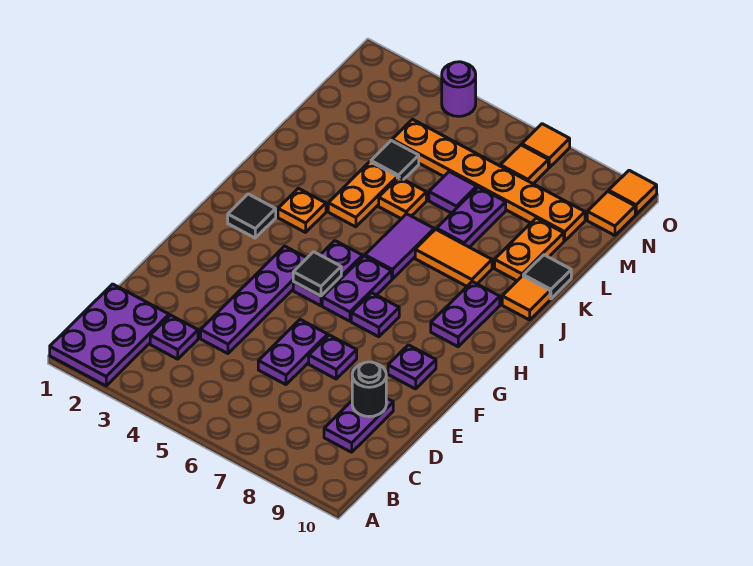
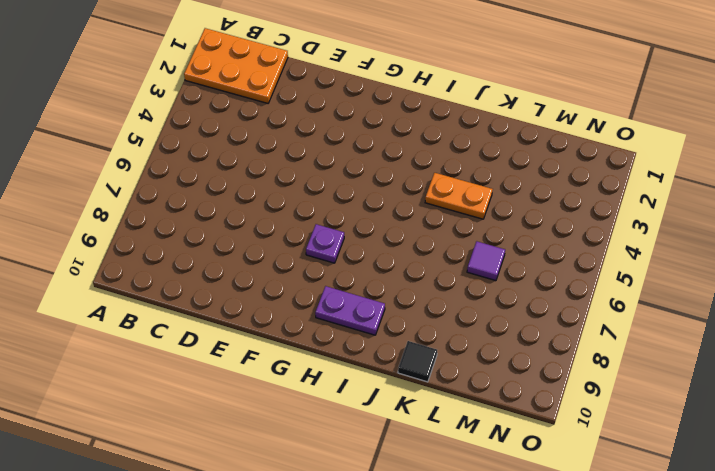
orange plate A1:C2 level 1 -> purple plate A1:C2 level 1
none -> purple plate C3 level 1
none -> purple plate C9:D9 level 1
none -> purple plate D4:G4 level 1
none -> purple plate D6:E6 level 1

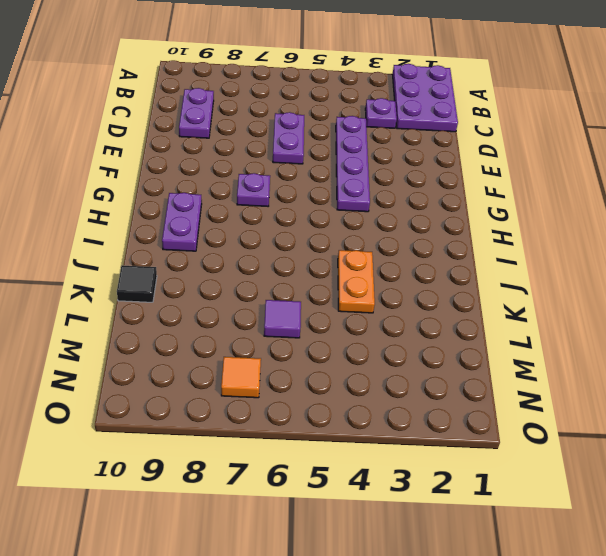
none -> purple plate E7 level 1
none -> purple plate F9 level 1
none -> purple plate G5:H5 level 1
none -> purple plate G6:H6 level 1

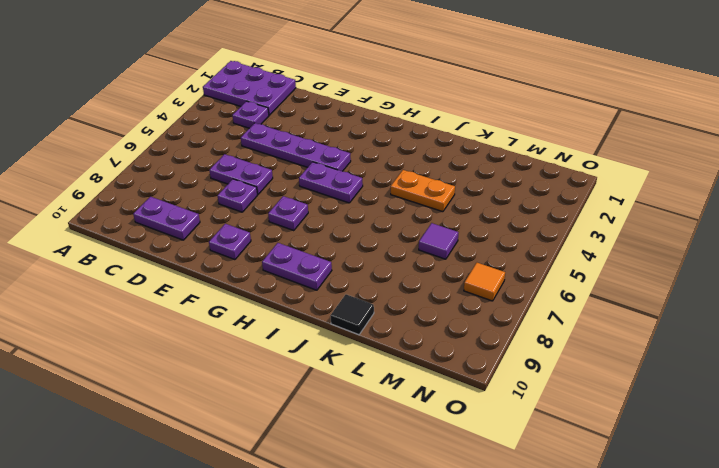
none -> purple plate G6:H6 level 1
none -> black tile H2 level 1
none -> orange plate I3 level 1
none -> purple tile I6:J6 level 1

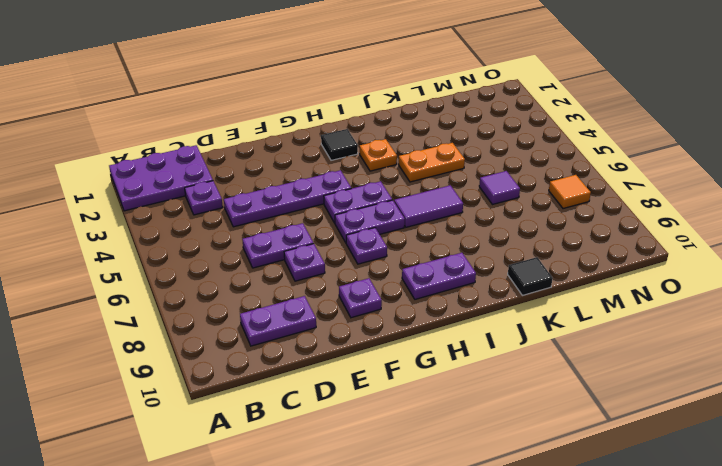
none -> orange tile J7:J8 level 1
none -> orange tile J10 level 1
none -> orange plate K5 level 1
none -> purple plate K7:L7 level 1

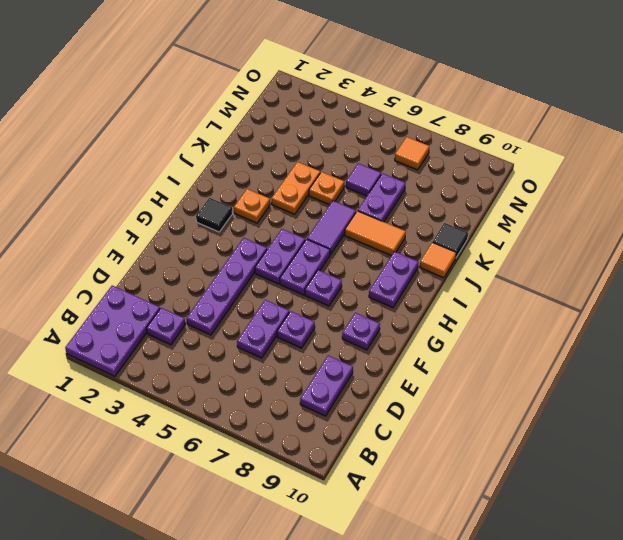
none -> orange plate K9:L9 level 1
none -> black tile L4 level 1
none -> orange plate M4:M9 level 1
none -> orange tile N10 level 1

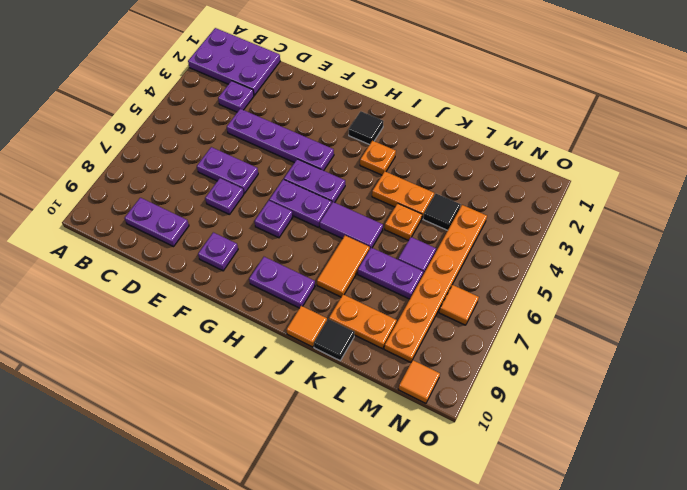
none -> purple round brick O4 level 1
none -> orange tile O7 level 1
none -> orange tile O10 level 1
none -> black round brick D9 level 2

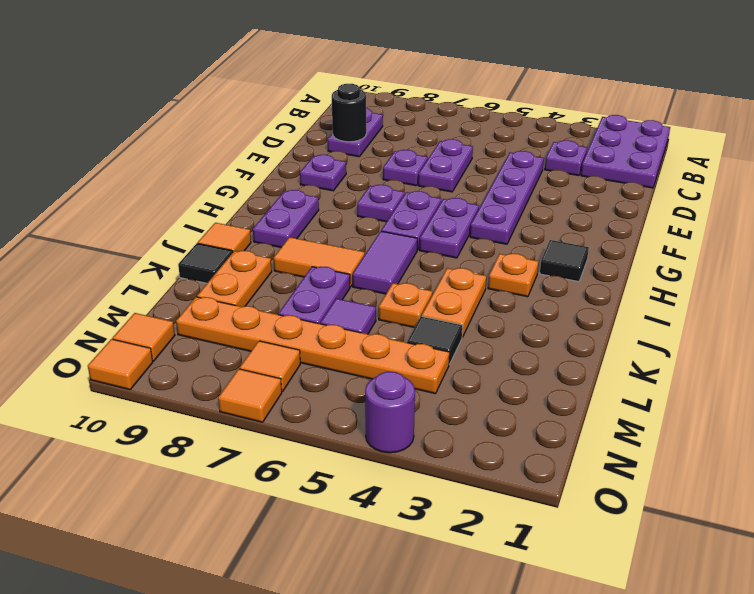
none -> black tile G5 level 2

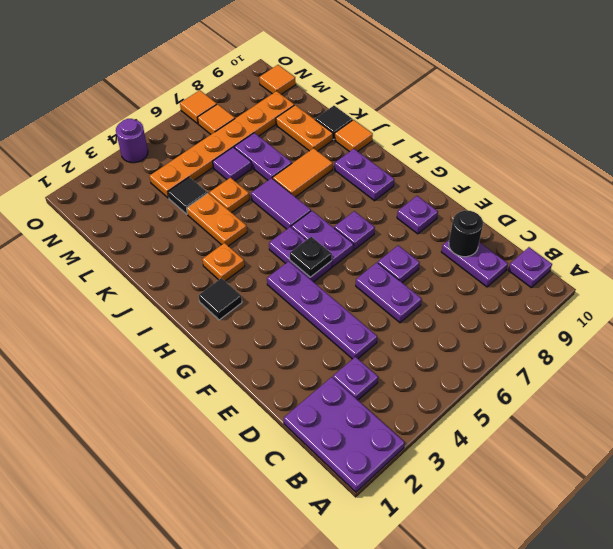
purple plate B10 level 1 -> none
black plate G5 level 2 -> black tile G5 level 2
none -> orange tile O10 level 1

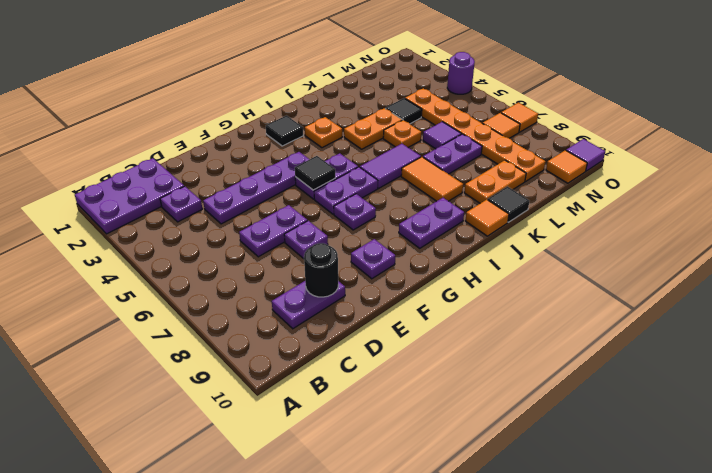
purple tile O10 level 1 -> orange tile O10 level 1

